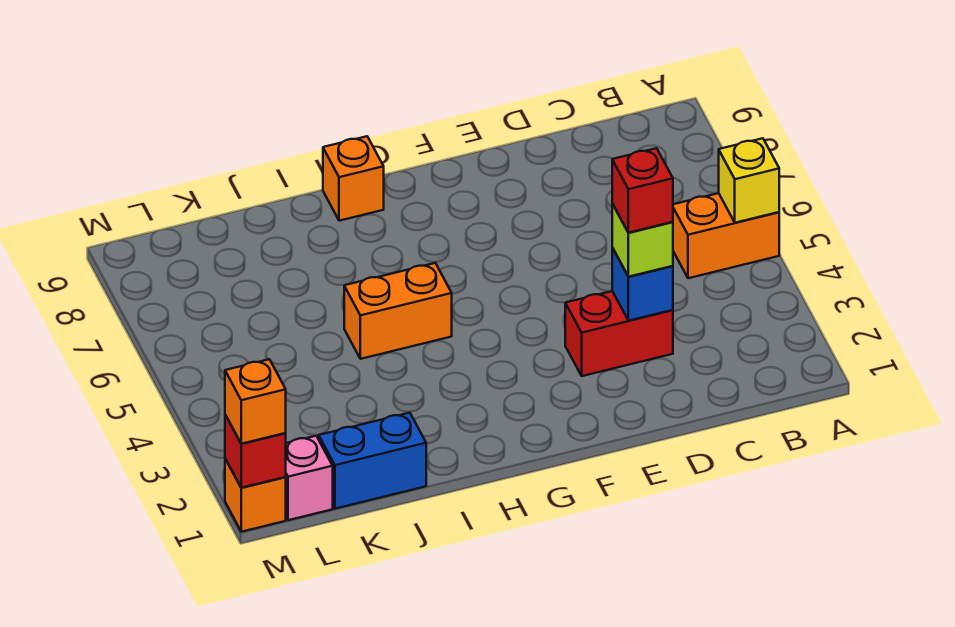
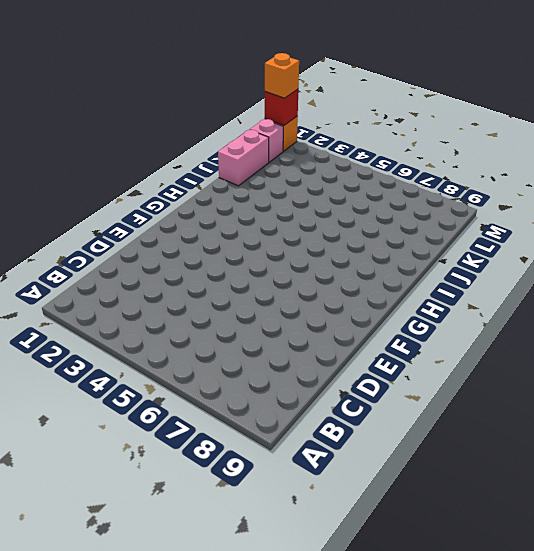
pink brick J1:K1 level 1 -> blue brick J1:K1 level 1
none -> orange brick A5:B5 level 1
none -> red brick D3:E3 level 1
none -> orange brick H5:I5 level 1

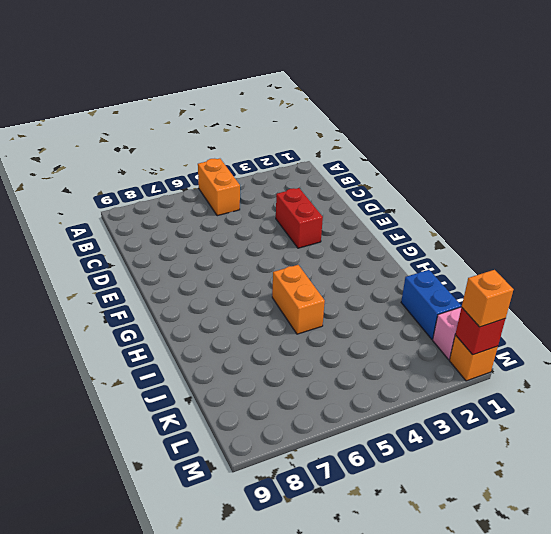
none -> orange brick H9 level 1
none -> yellow brick A5 level 2
none -> blue brick D3 level 2

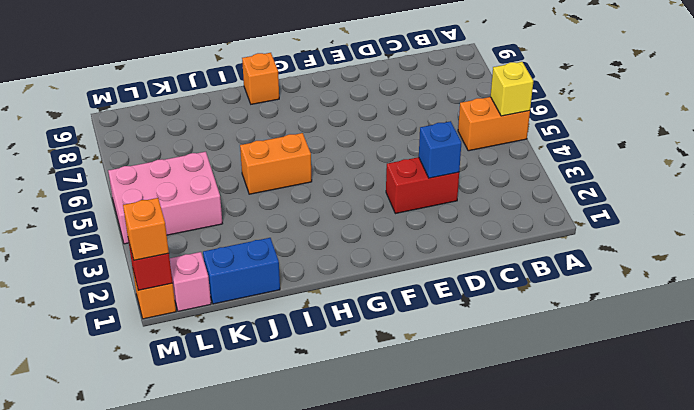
pink brick K4:M5 level 1 -> none
none -> lime brick D3 level 3
none -> red brick D3 level 4

